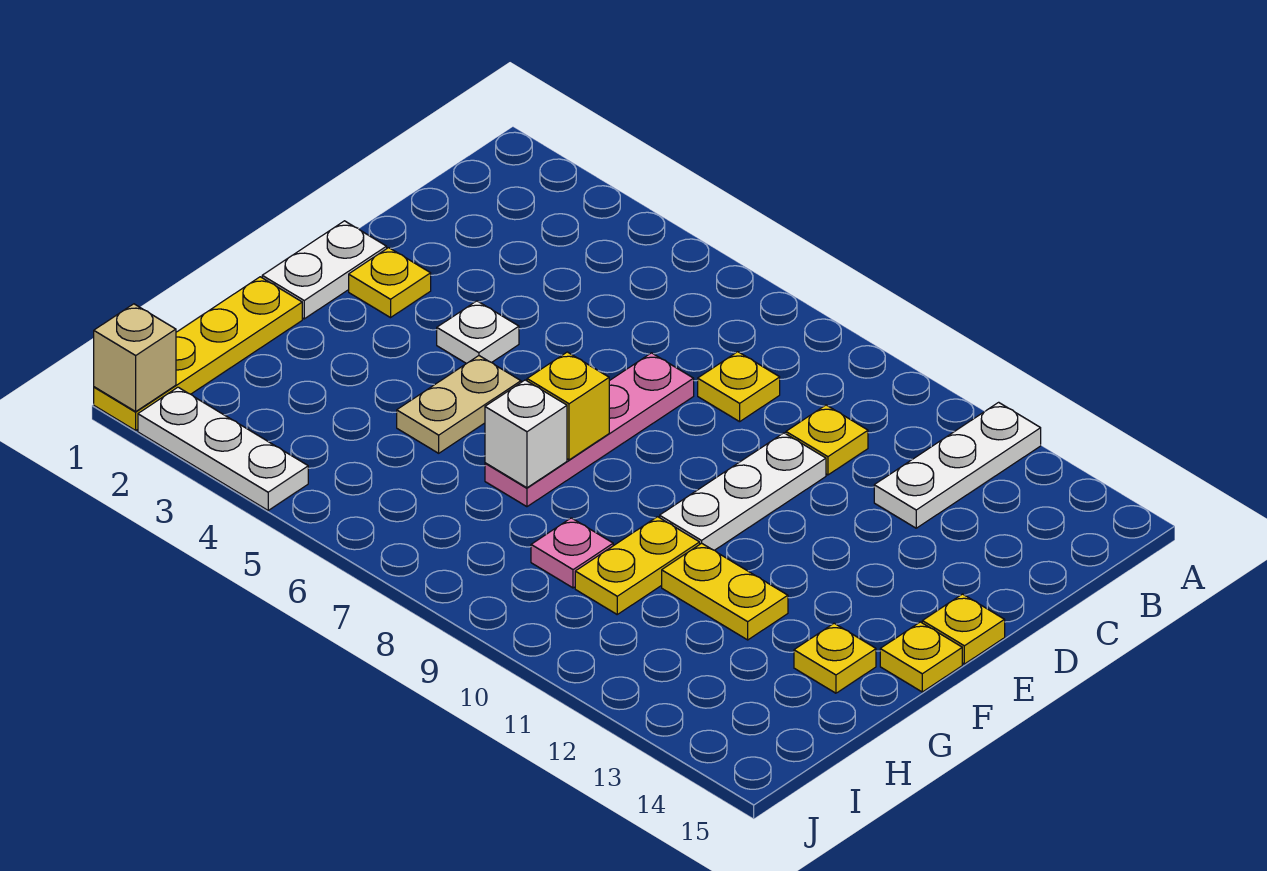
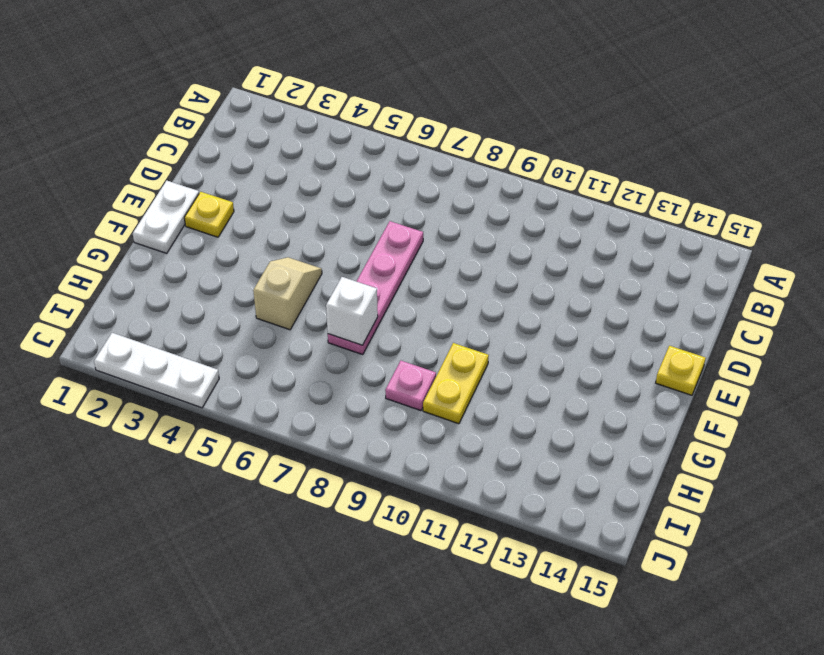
tan slope F5:G5 level 1 top G -> tan plate F5:G5 level 1
none -> white plate A12:C12 level 1
none -> yellow plate C8 level 1
none -> yellow plate C10 level 1

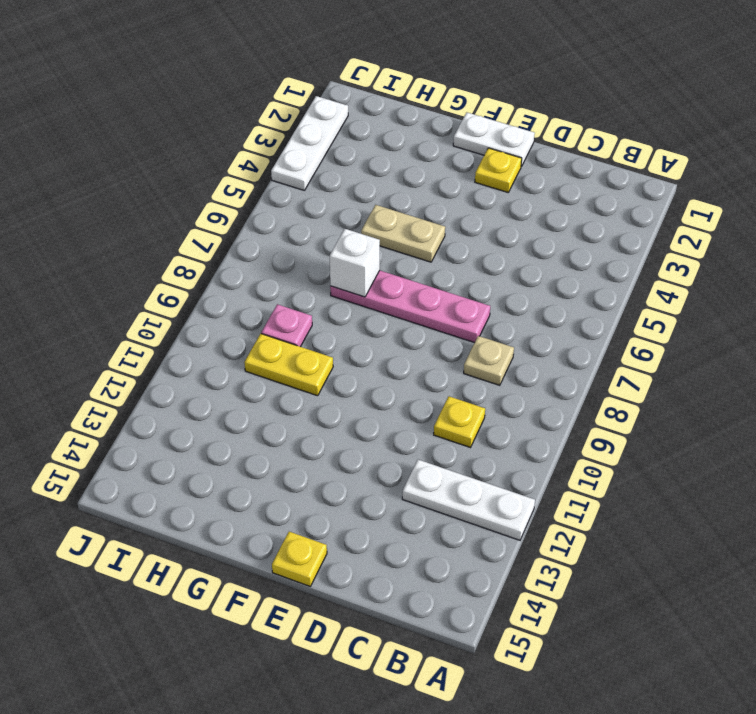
tan plate C8 level 1 -> yellow plate C8 level 1
none -> white plate D10:F10 level 1
none -> white plate E4 level 1
none -> yellow plate F15 level 1

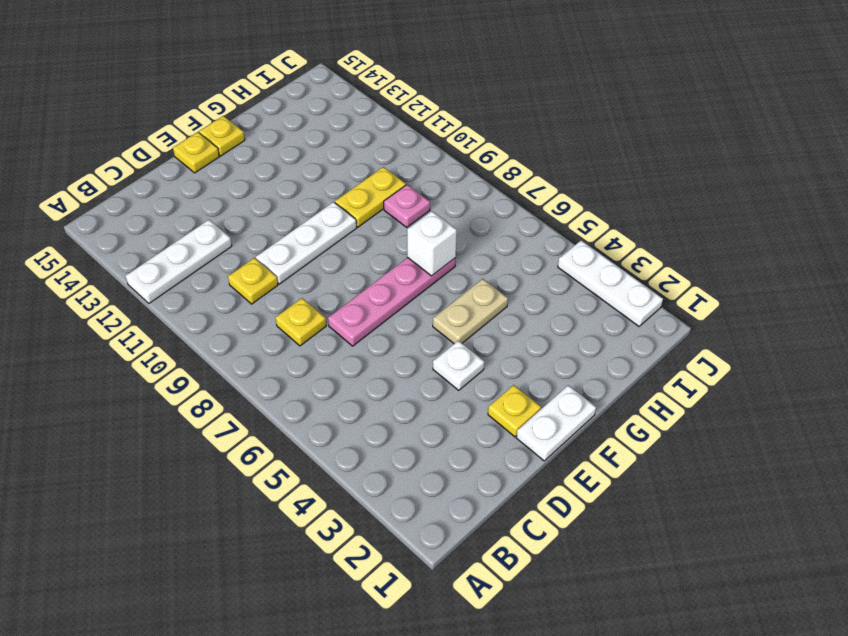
none -> yellow plate G1:J1 level 1
none -> yellow plate G11:G12 level 1
none -> yellow plate G14 level 1

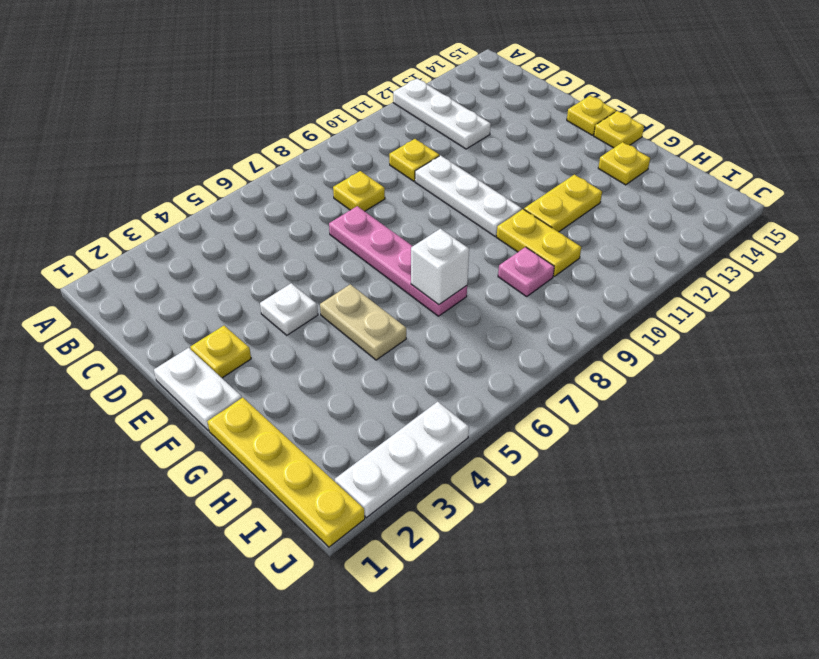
none -> yellow brick F7 level 2
none -> tan brick J1 level 2

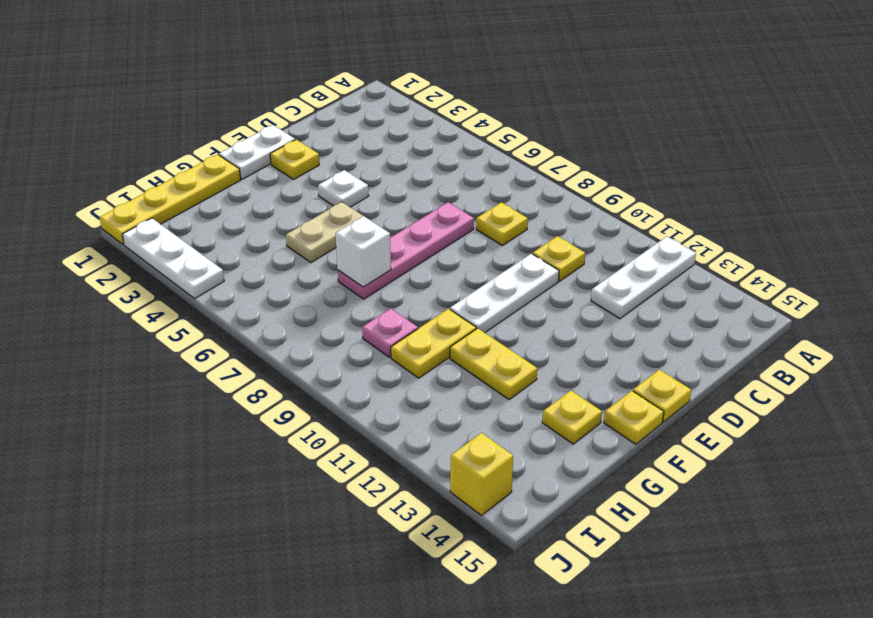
yellow brick J14 level 1 -> yellow brick F7 level 2
none -> tan brick J1 level 2

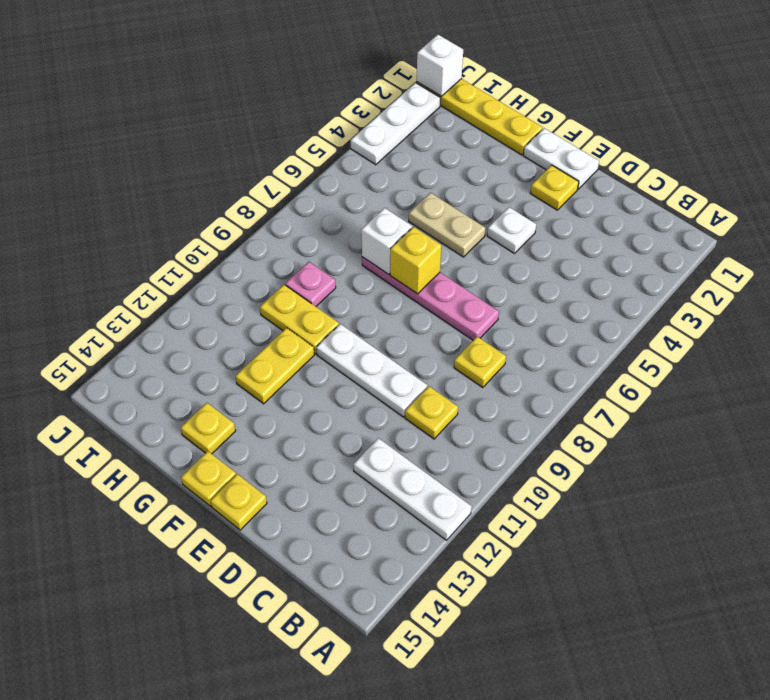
white brick J1 level 2 -> tan brick J1 level 2

